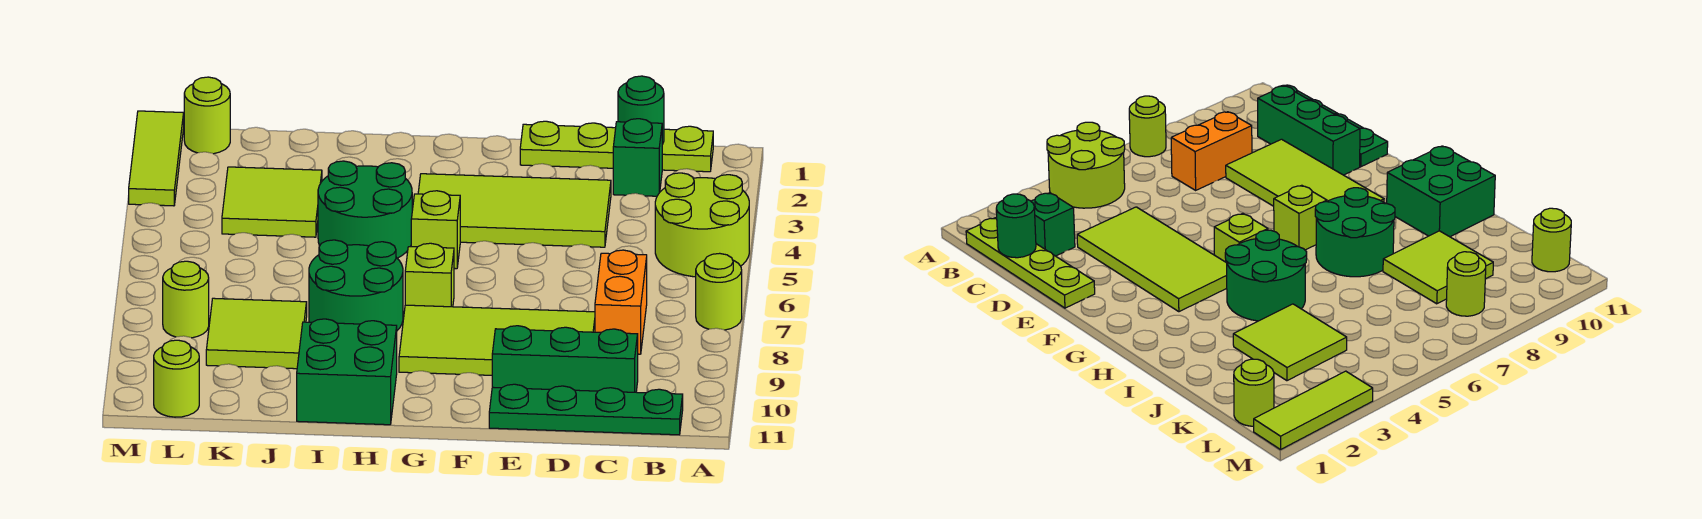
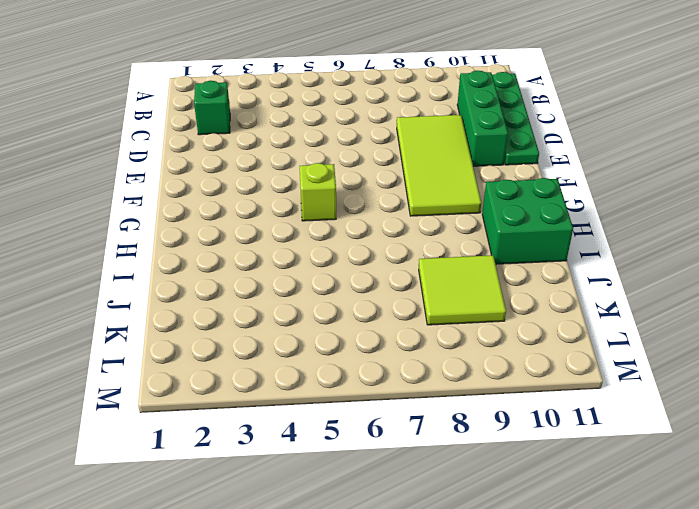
none -> lime round brick A4:B5 level 1
none -> lime round brick A7 level 1
none -> lime plate B1:E1 level 1

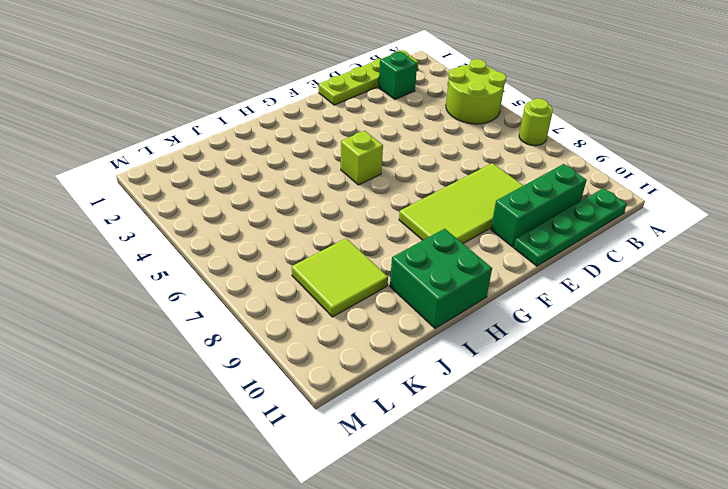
none -> orange brick C7:C8 level 1
none -> lime tile D3:G4 level 1
none -> lime brick G7 level 1

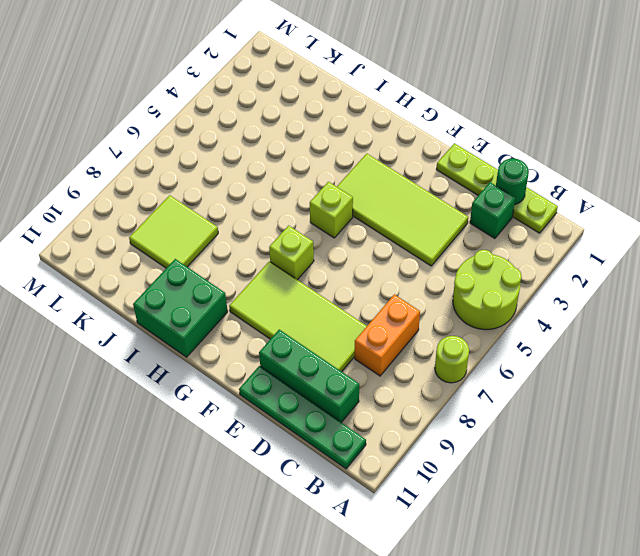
none -> green round brick H4:I5 level 1
none -> green round brick H7:I8 level 1
none -> lime tile J3:K4 level 1

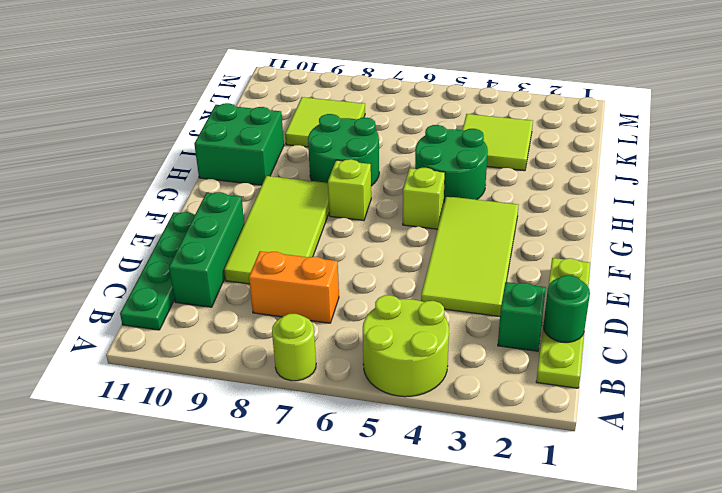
none -> lime round brick L1 level 1
none -> lime round brick L8 level 1
none -> lime round brick L11 level 1

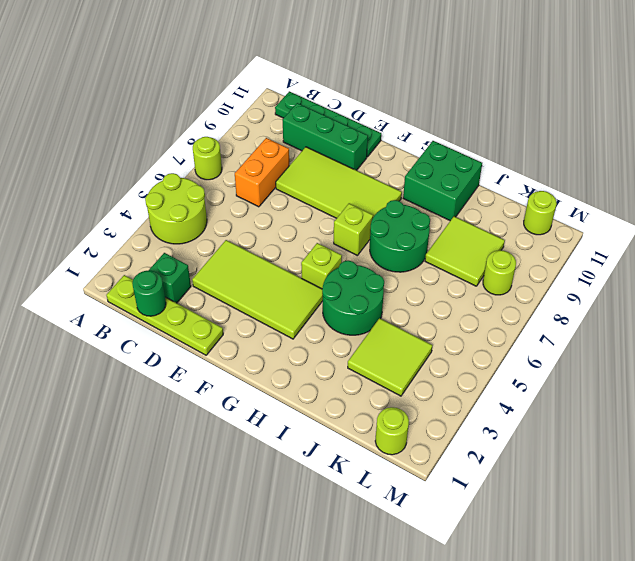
none -> lime tile M1:M3 level 1

